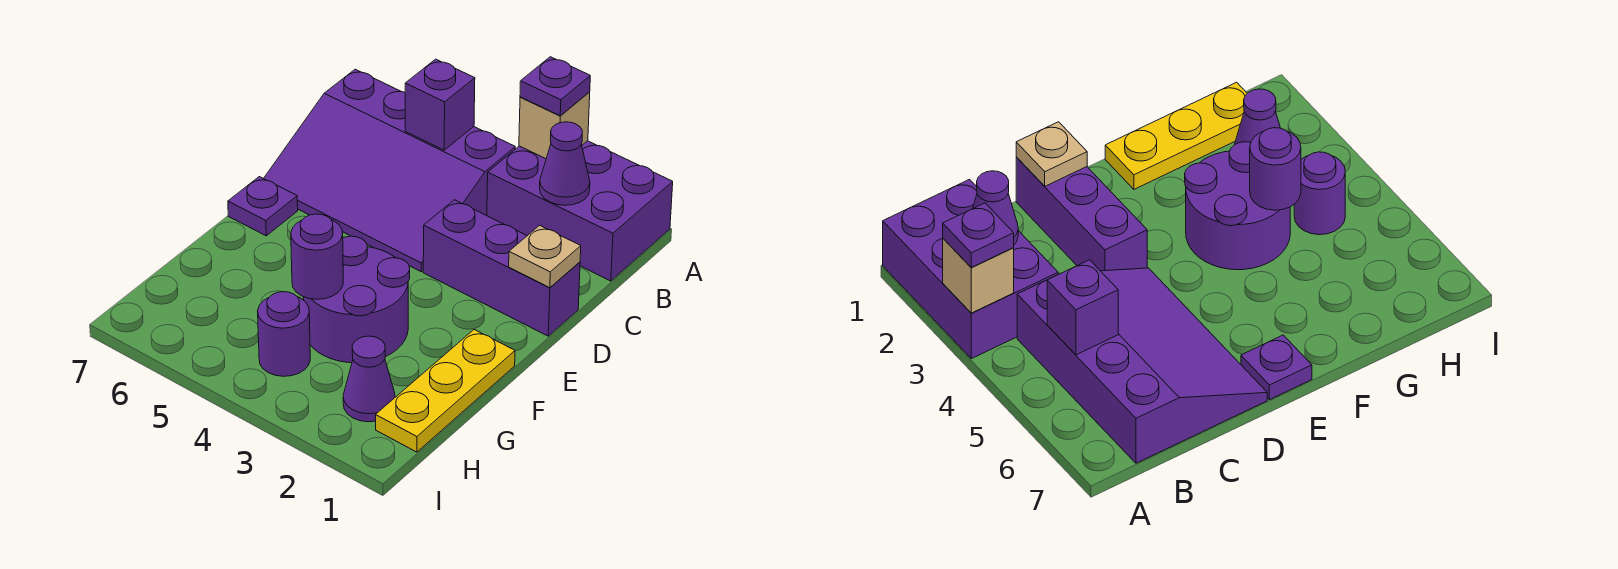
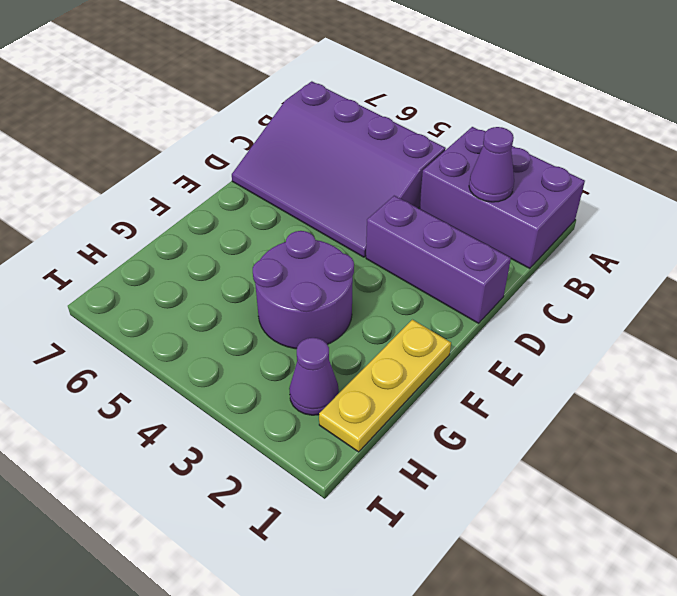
none -> purple plate E7 level 1
none -> purple round brick H4 level 1
none -> tan brick A3 level 2

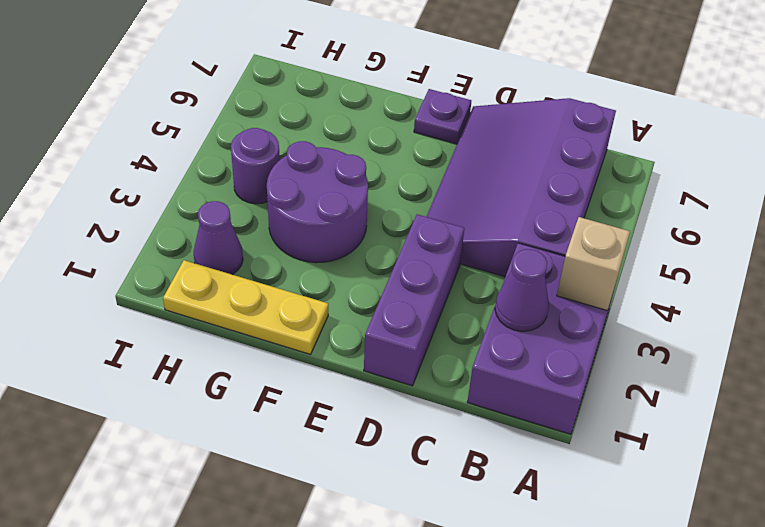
none -> purple brick B5 level 2
none -> tan plate D1 level 2
none -> purple round brick G4 level 2

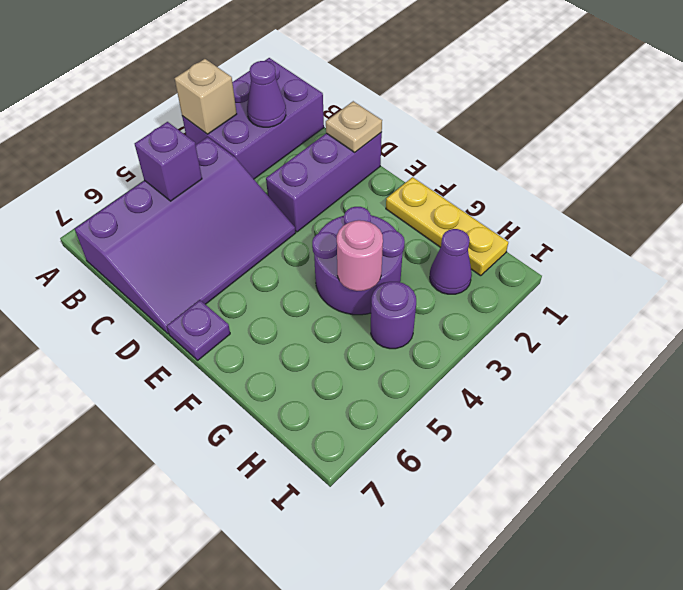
pink round brick G4 level 2 -> purple round brick G4 level 2
none -> purple plate A3 level 3

